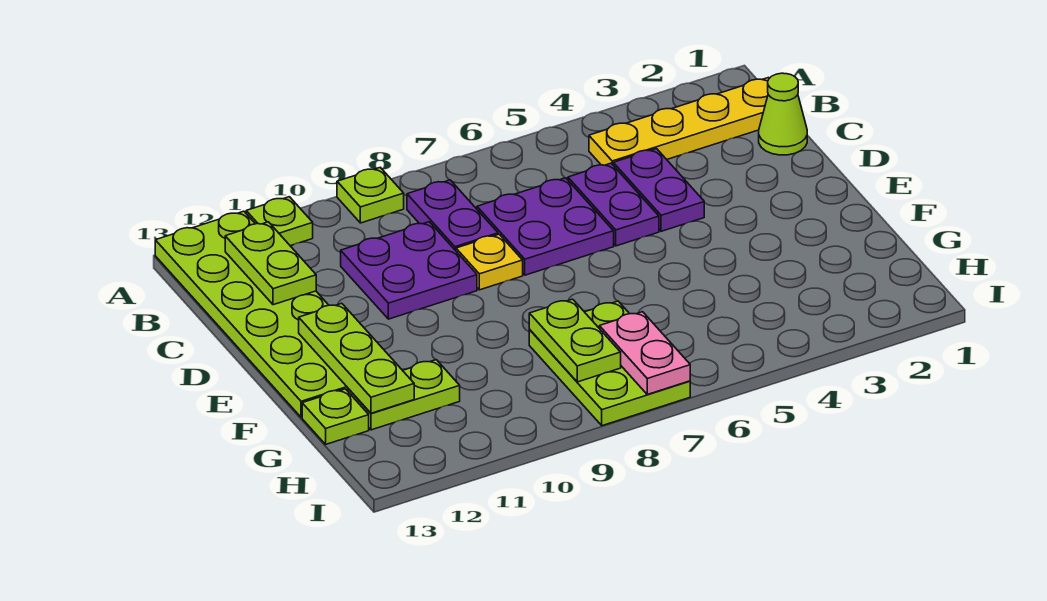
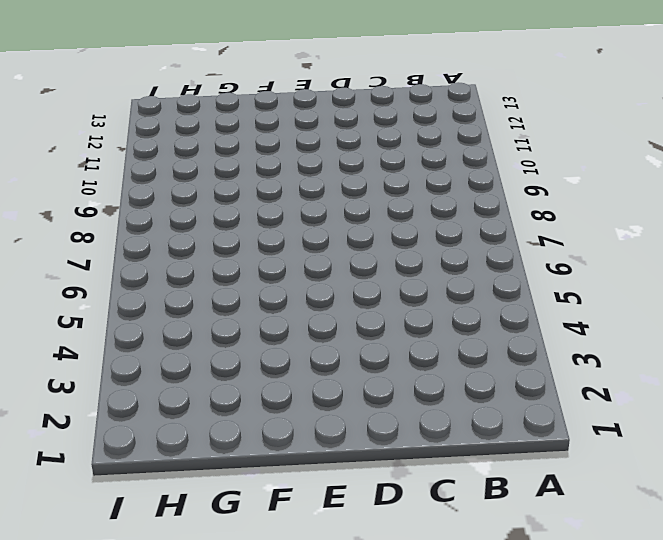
none -> lime plate A9 level 1
none -> lime plate A11 level 1
none -> lime plate A12:F13 level 1

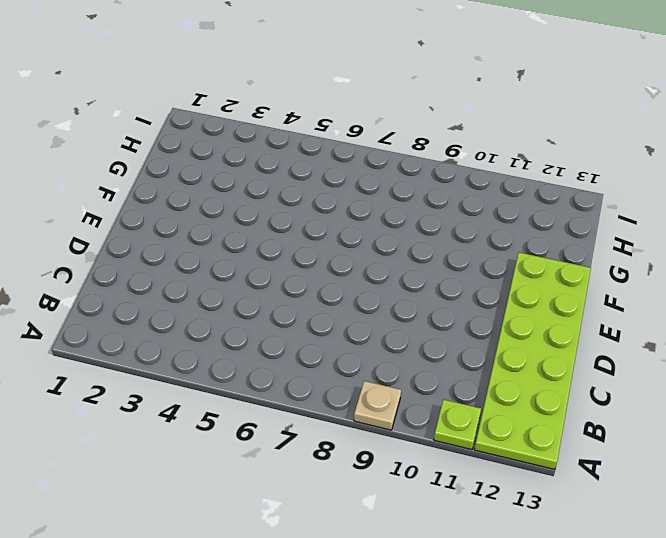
tan plate A9 level 1 -> lime plate A9 level 1
none -> yellow plate B1:B4 level 1
none -> purple plate B8:C8 level 1
none -> lime cone C1 level 1

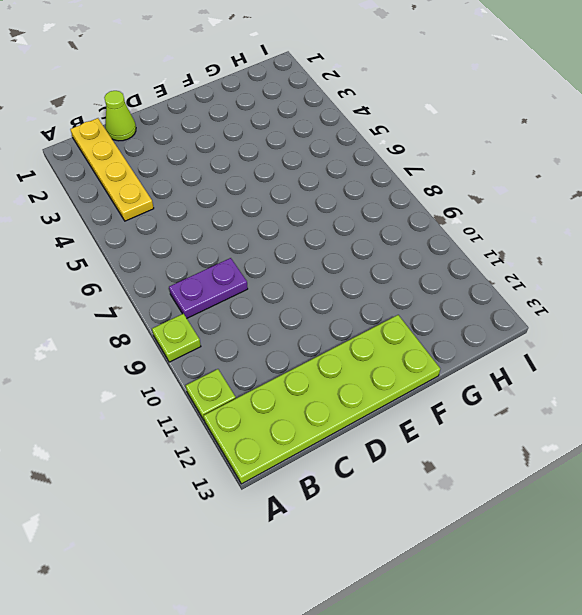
none -> purple plate C4:D4 level 1
none -> purple plate C5:D5 level 1
none -> purple plate C6:D7 level 1

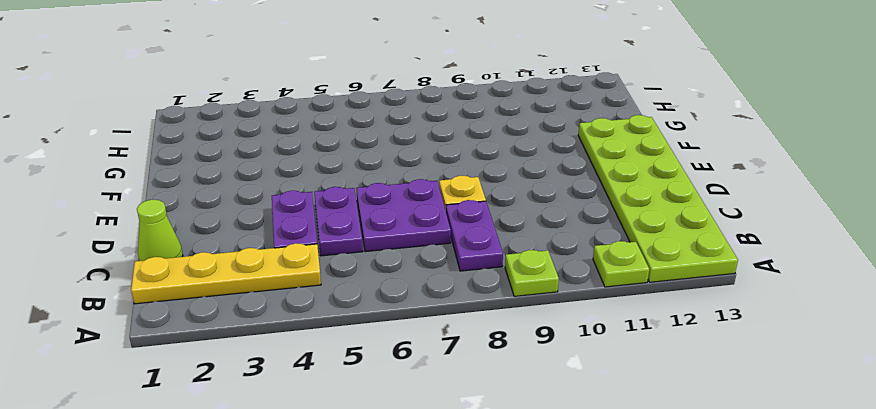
none -> purple plate C9:D10 level 1
none -> lime plate G7:I8 level 1
none -> lime plate G11:G12 level 1

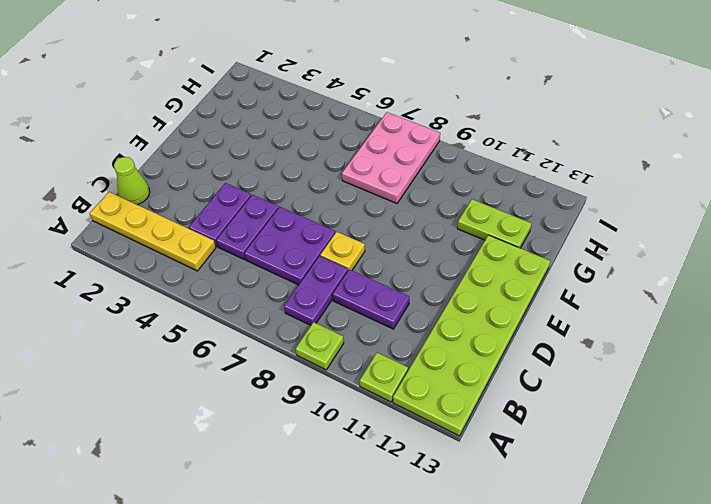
purple plate C9:C10 level 1 -> purple plate C9:D10 level 1
pink plate G7:I8 level 1 -> lime plate G7:I8 level 1
none -> lime plate G13 level 1
none -> lime plate B12:C12 level 2
none -> lime plate E12:G12 level 2

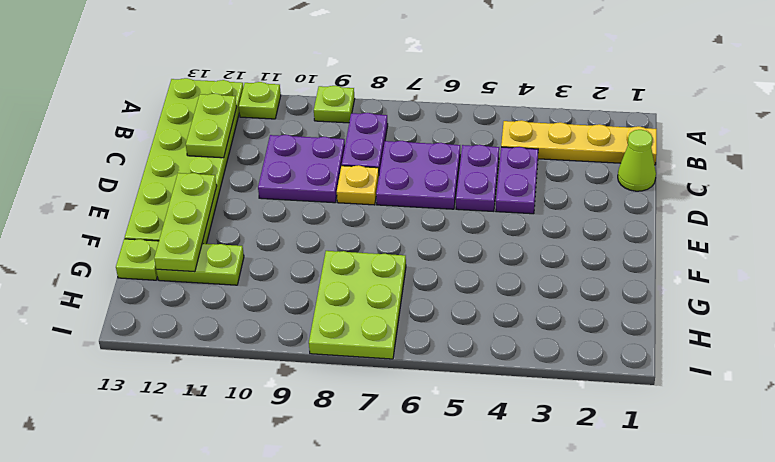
none -> lime plate G8:H8 level 2
none -> pink plate H7:I7 level 2

